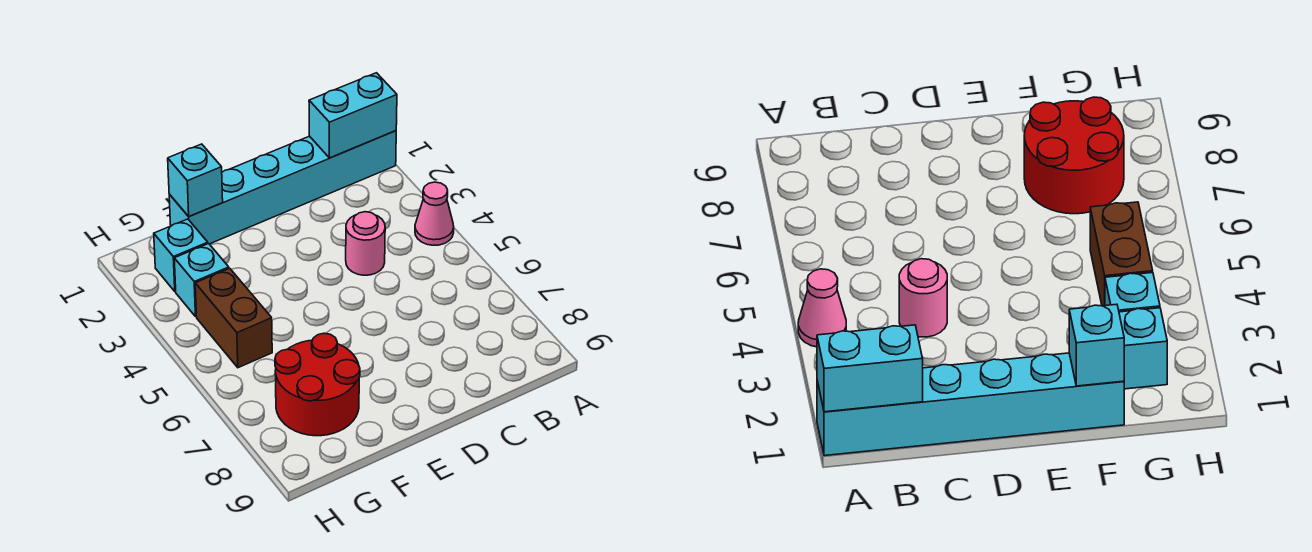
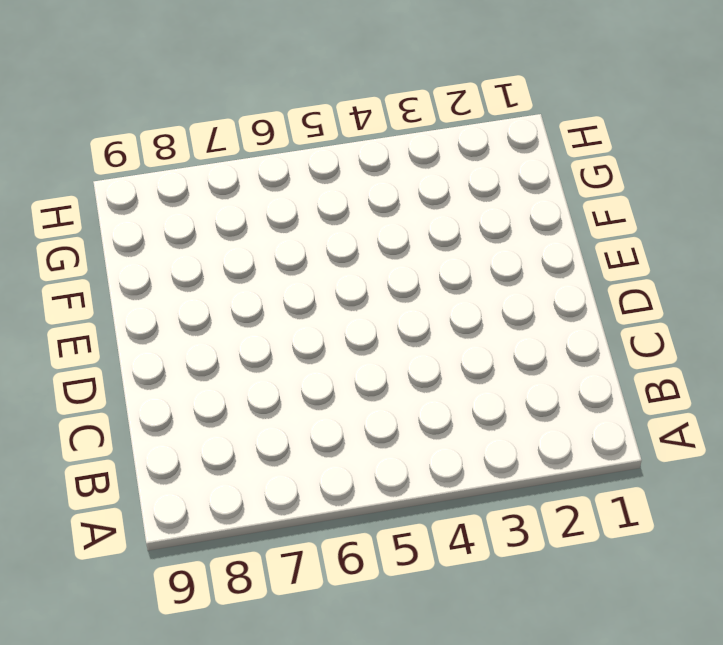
none -> cyan brick A1:F1 level 1
none -> pink cone A4 level 1

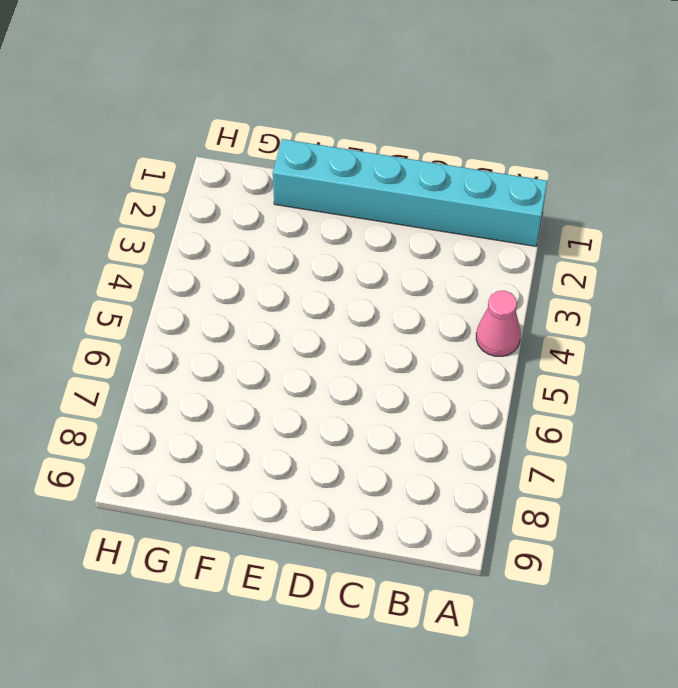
none -> pink round brick C4 level 1
none -> red round brick F7:G8 level 1

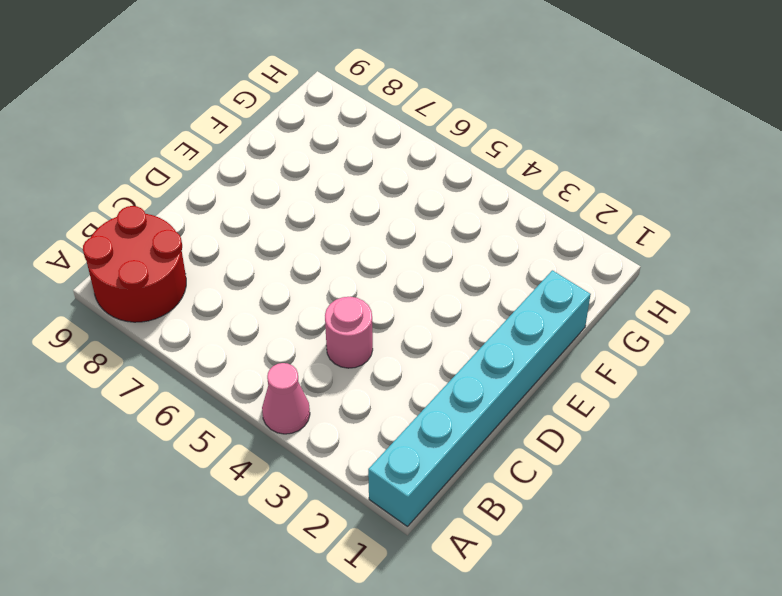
red round brick A8:B9 level 1 -> red round brick F7:G8 level 1
none -> cyan brick G2 level 1
none -> cyan brick G3 level 1

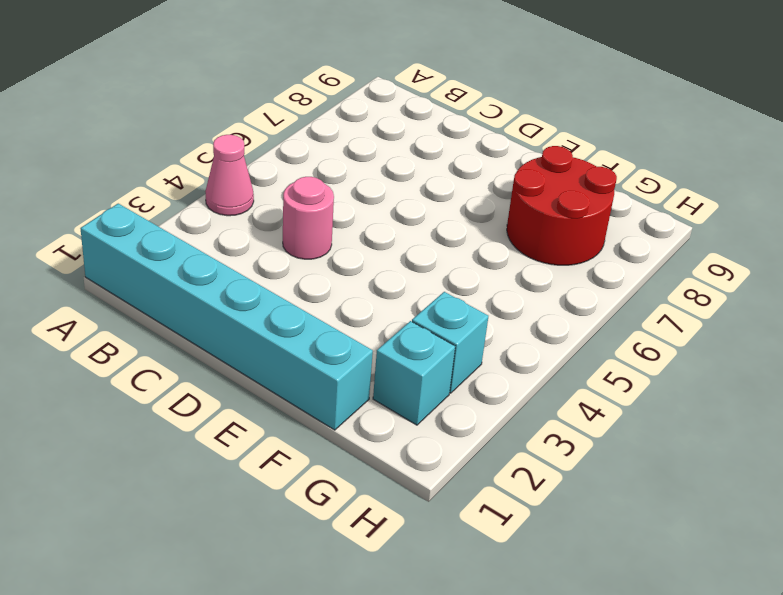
none -> brown brick G4:G5 level 1
none -> cyan brick A1:B1 level 2

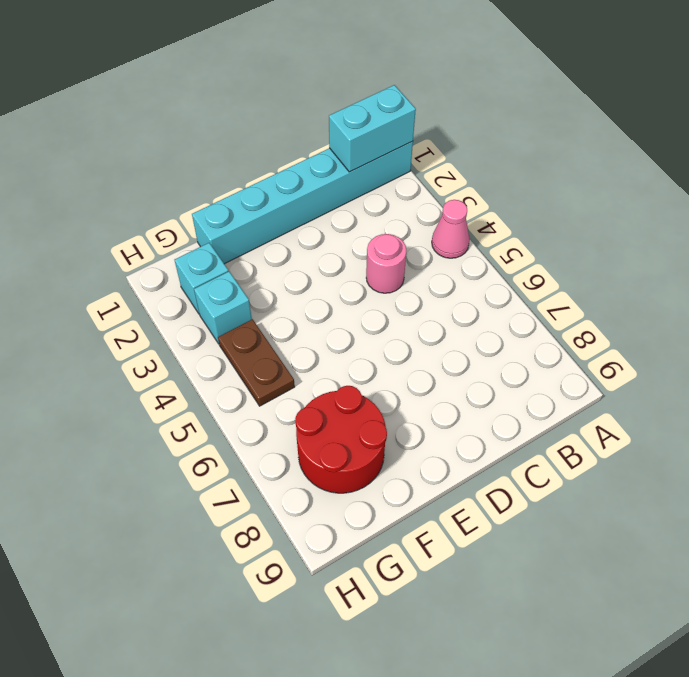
brown plate G4:G5 level 1 -> brown brick G4:G5 level 1
none -> cyan brick F1 level 2

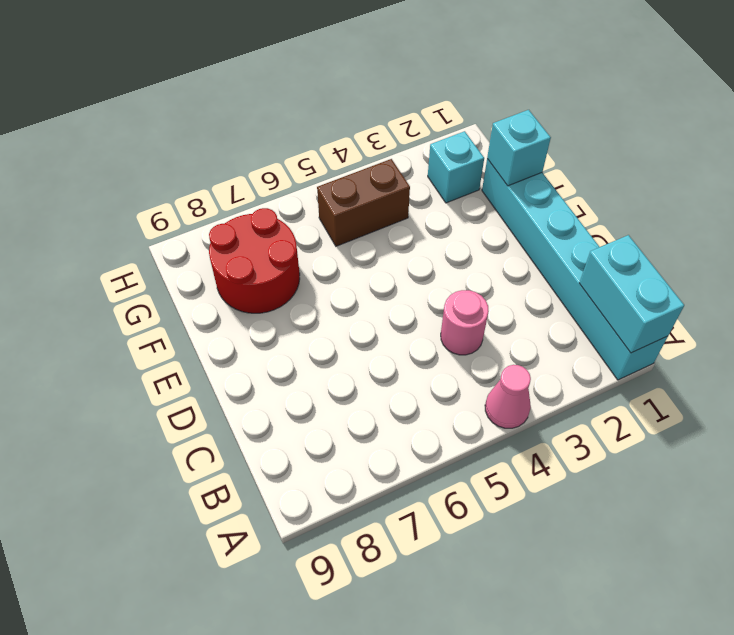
none -> cyan brick G3 level 1

